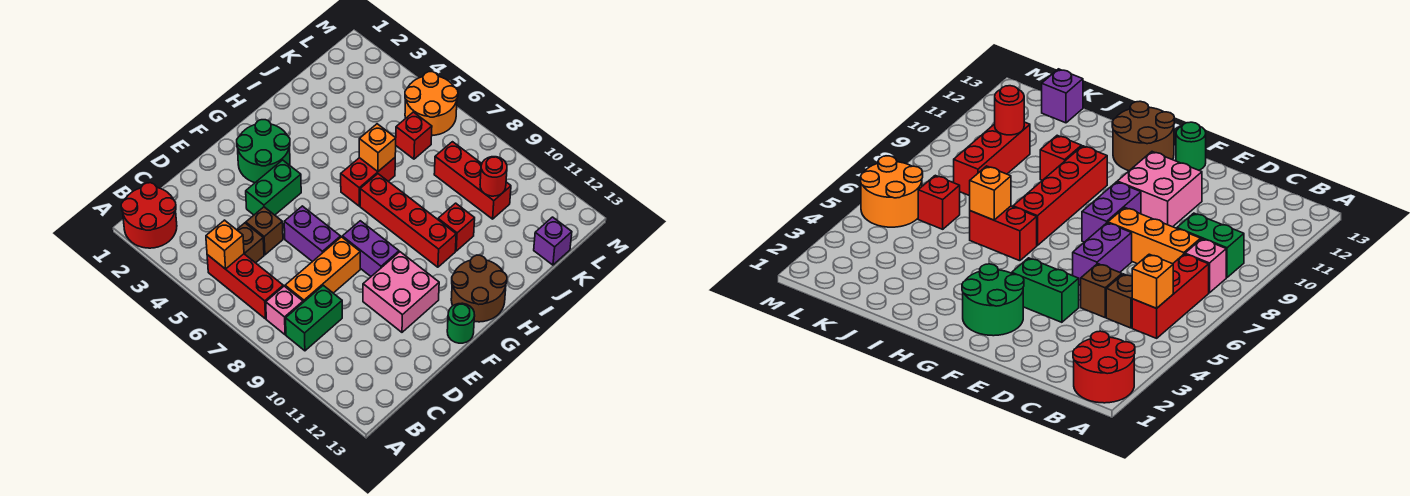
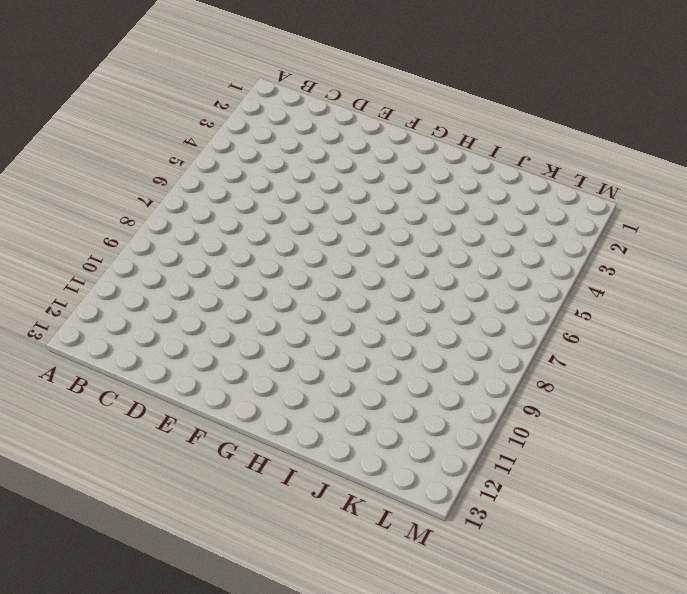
none -> red round brick A1:B2 level 1
none -> red brick B5:B7 level 1
none -> pink brick B8 level 1

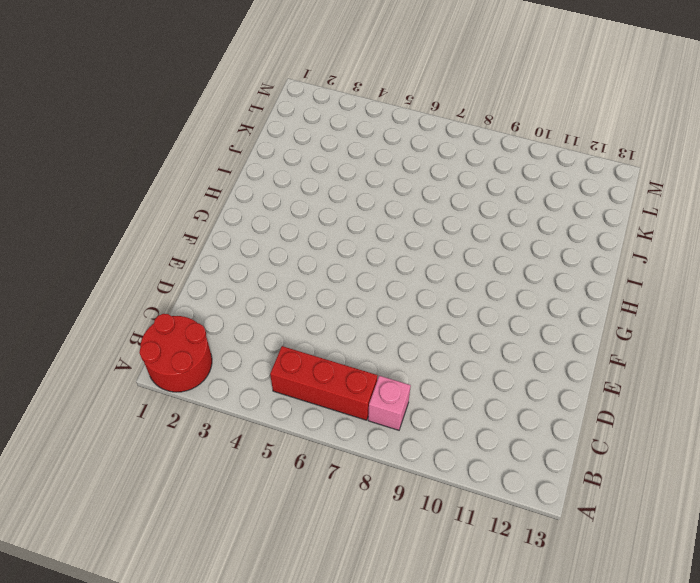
none -> green brick B9:C9 level 1
none -> brown brick C5 level 1
none -> orange brick C8:E8 level 1

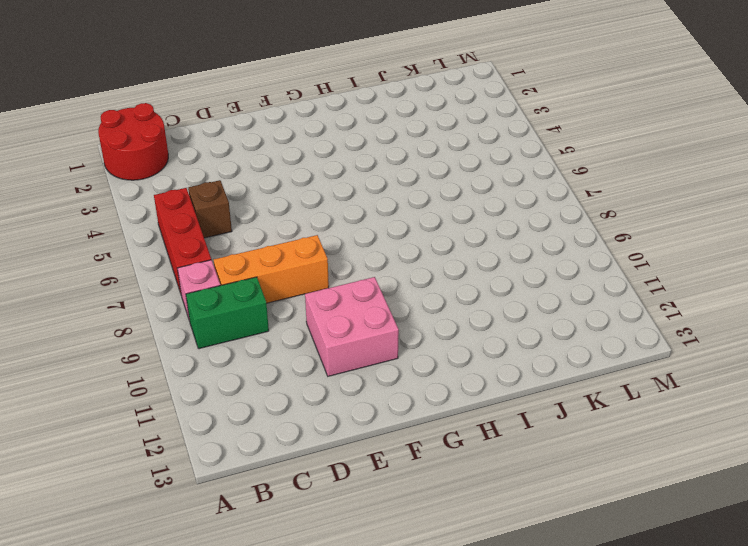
none -> brown brick D5 level 1
none -> green brick E4:F4 level 1
none -> purple brick E6:E7 level 1

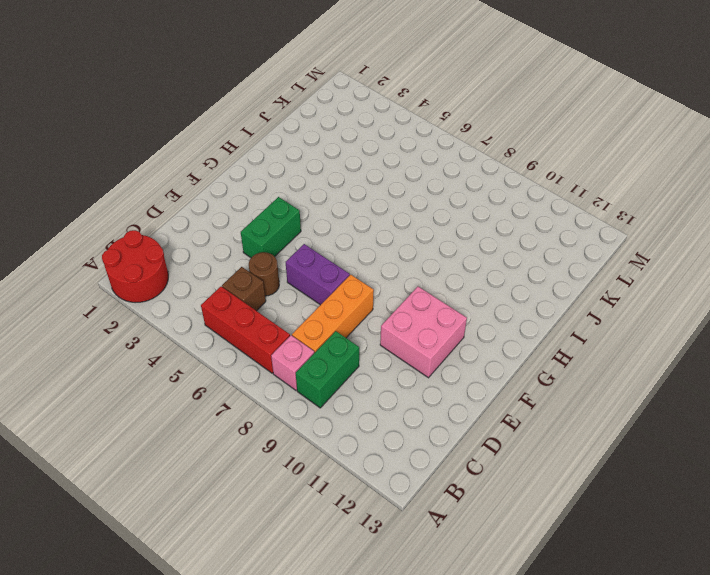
brown round brick D5 level 1 -> brown brick D5 level 1
none -> green round brick F2:G3 level 1
none -> purple brick F8:F9 level 1
none -> green round brick F13 level 1

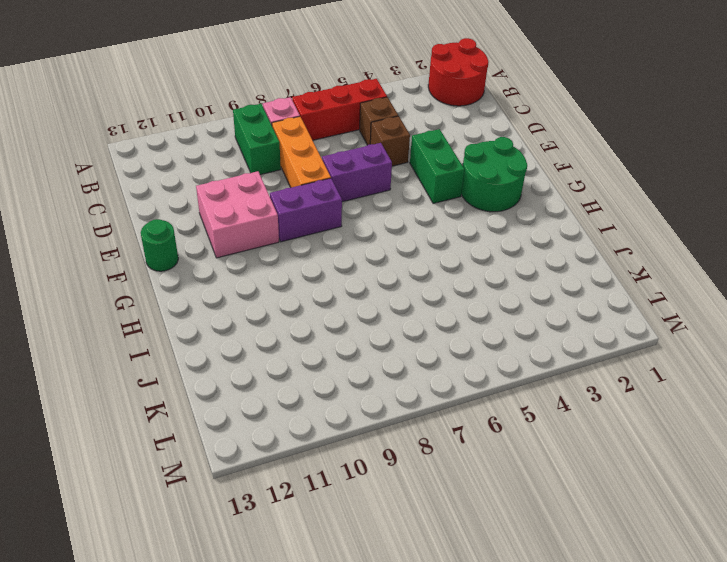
none -> brown round brick G12:H13 level 1
none -> red brick H6:I6 level 1
none -> red brick H7:H10 level 1

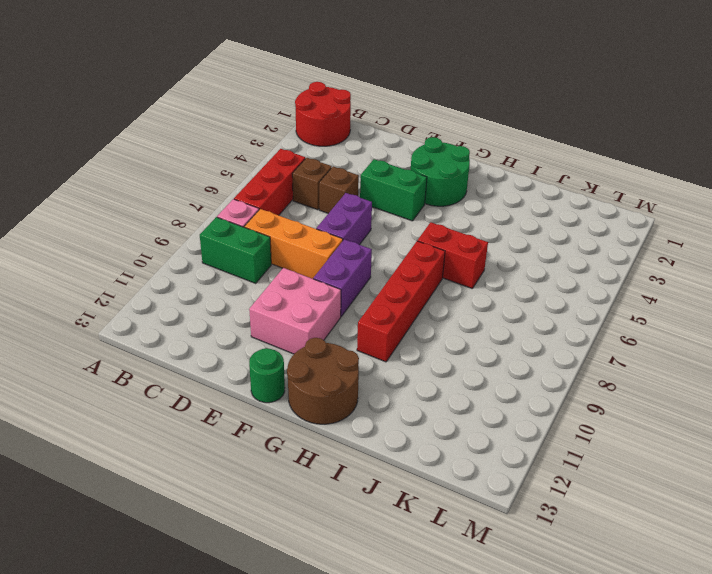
none -> red brick I10 level 1
none -> red brick K6 level 1
none -> red brick K8:K10 level 1

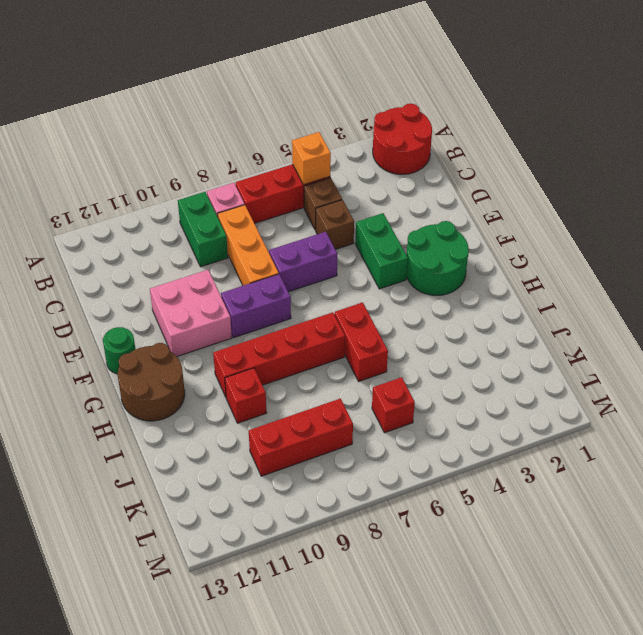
none -> purple brick K13 level 1
none -> orange round brick L5:M6 level 1
none -> orange brick I6 level 2

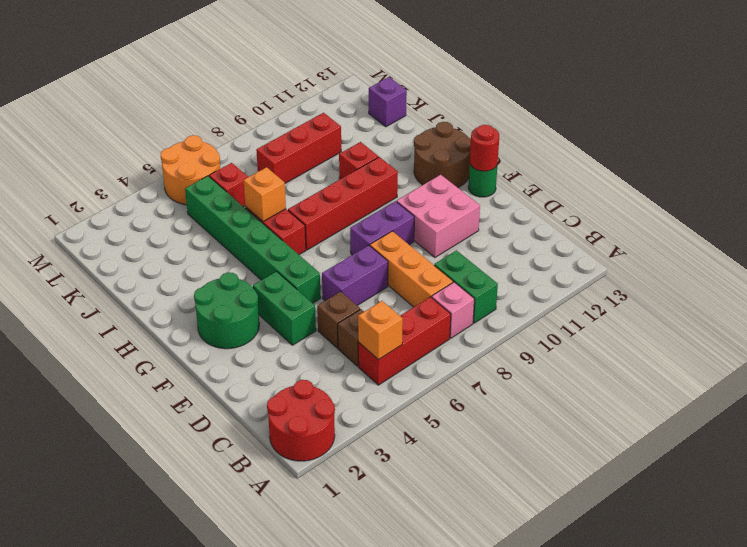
green brick F5:K5 level 1 -> none
red round brick F13 level 2 -> red round brick K10 level 2

